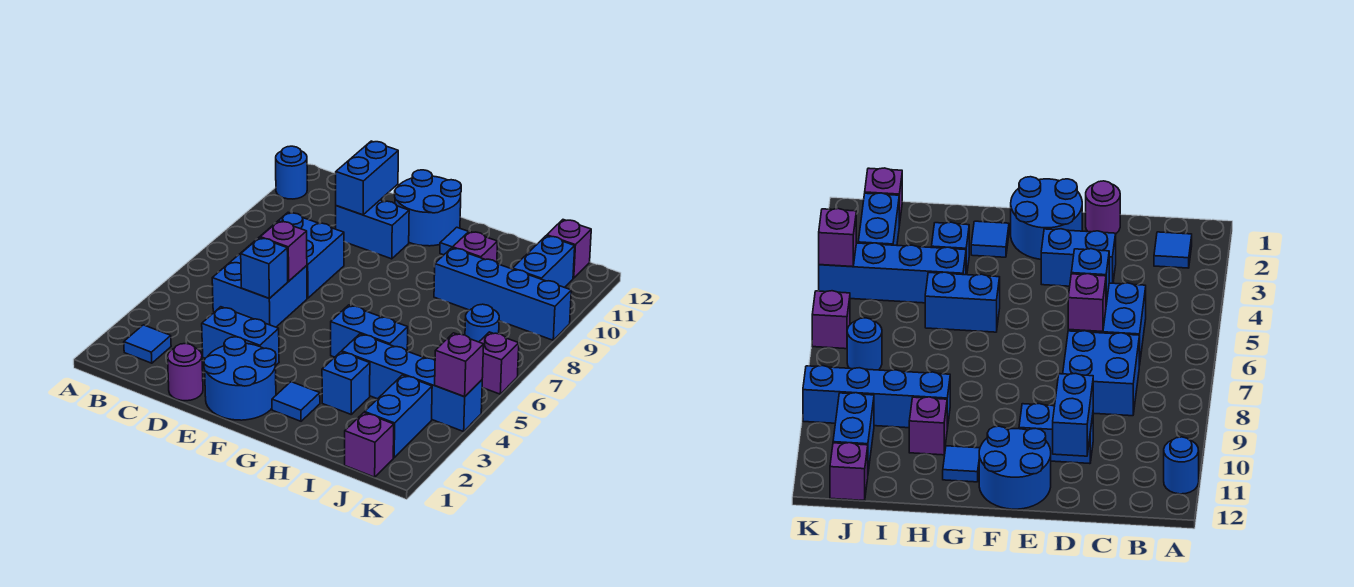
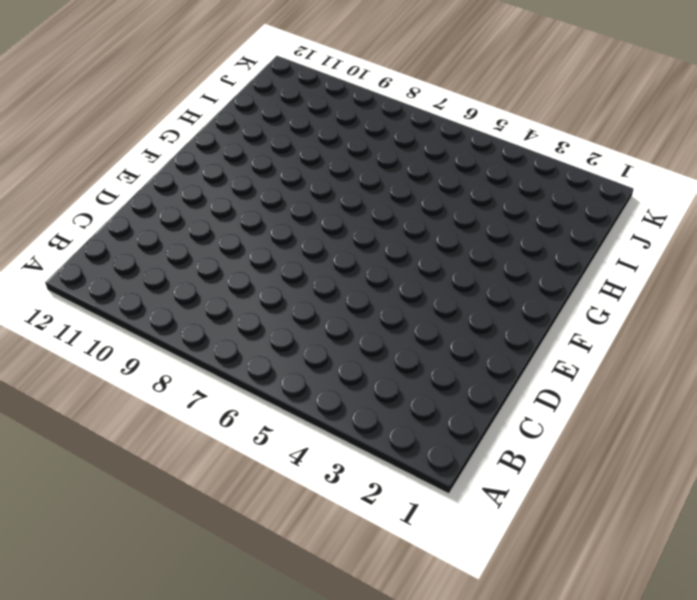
none -> blue round brick A11 level 1
none -> blue tile B2 level 1
none -> blue brick C5:D6 level 1

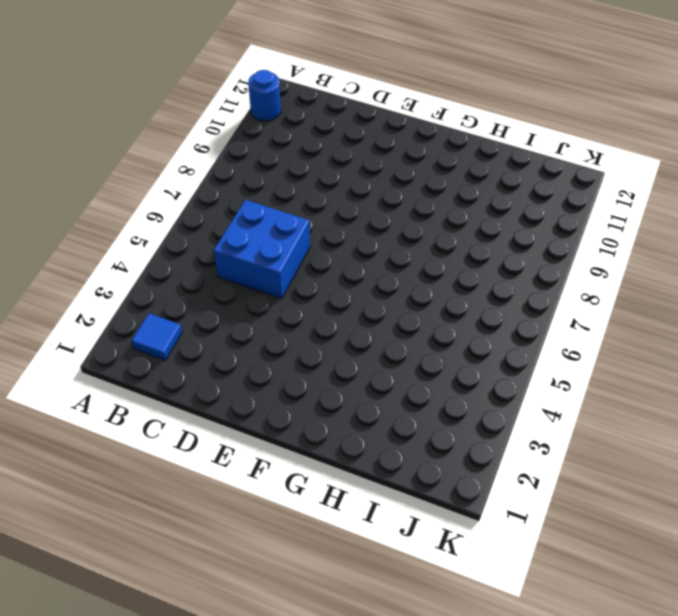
none -> blue brick C7:D8 level 1
none -> purple round brick D1 level 1
none -> blue brick D3:E3 level 1

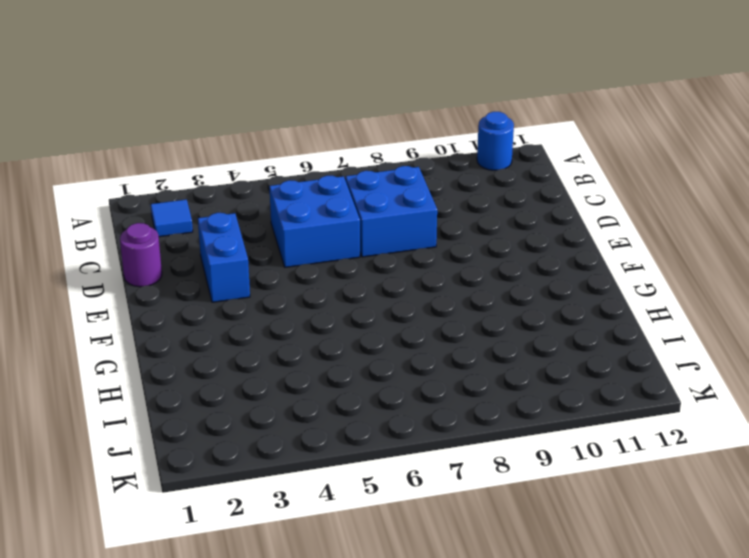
none -> blue brick D10:E10 level 1
none -> blue round brick E1:F2 level 1
none -> blue round brick E11:F12 level 1

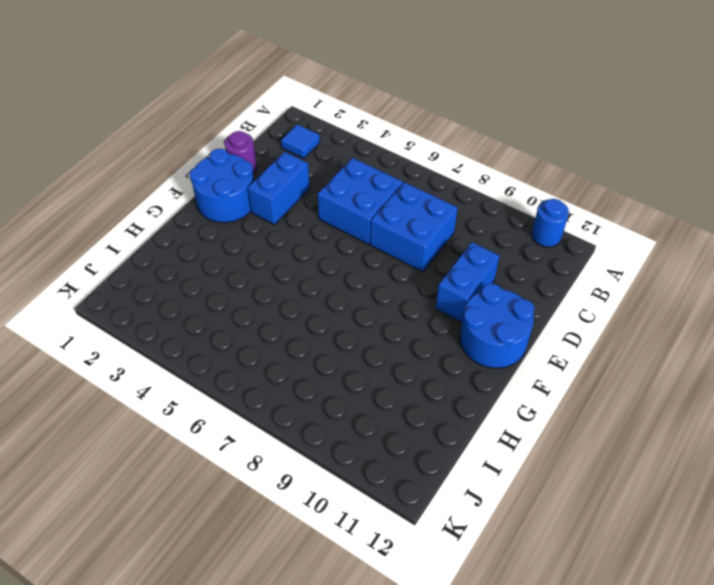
none -> blue tile G2 level 1
none -> blue brick G5:H5 level 1
none -> blue tile G11 level 1

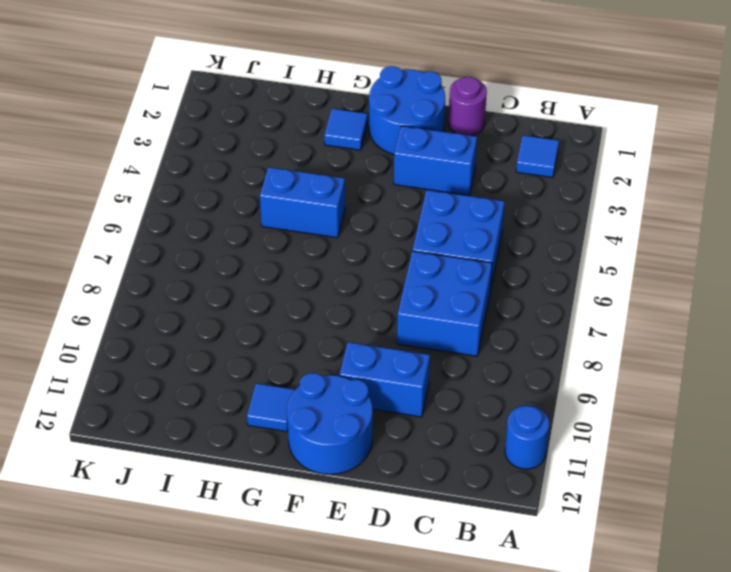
none -> blue brick H3 level 1
none -> blue brick H4:K4 level 1
none -> blue brick H9:K9 level 1

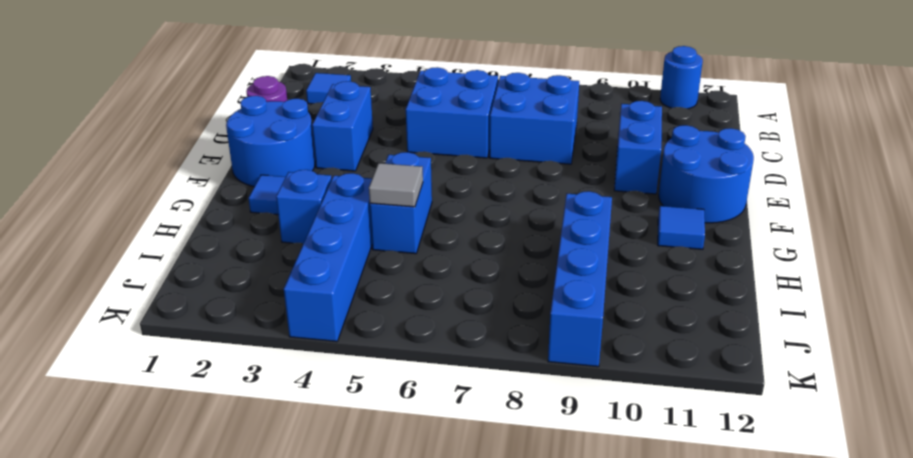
grey tile H5 level 2 -> none
none -> purple brick H10 level 1
none -> purple brick J1 level 1
none -> blue brick J2:J3 level 1

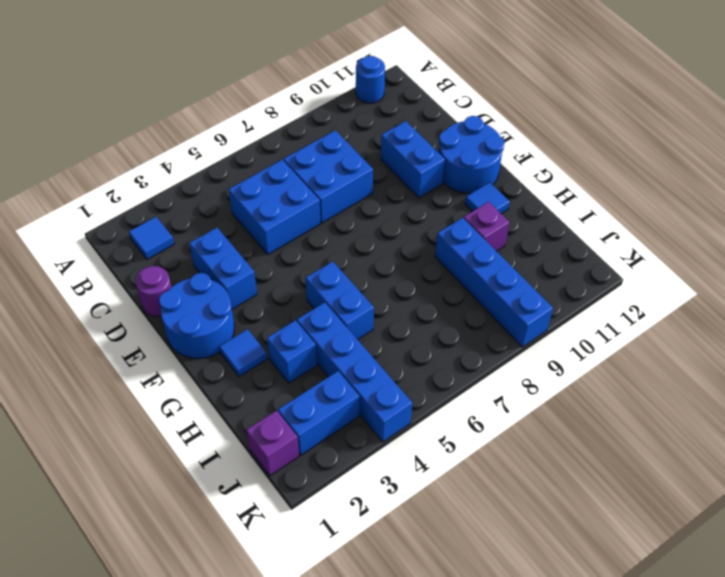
none -> blue round brick J7 level 1
none -> blue brick J10:J11 level 1
none -> purple brick J12 level 1

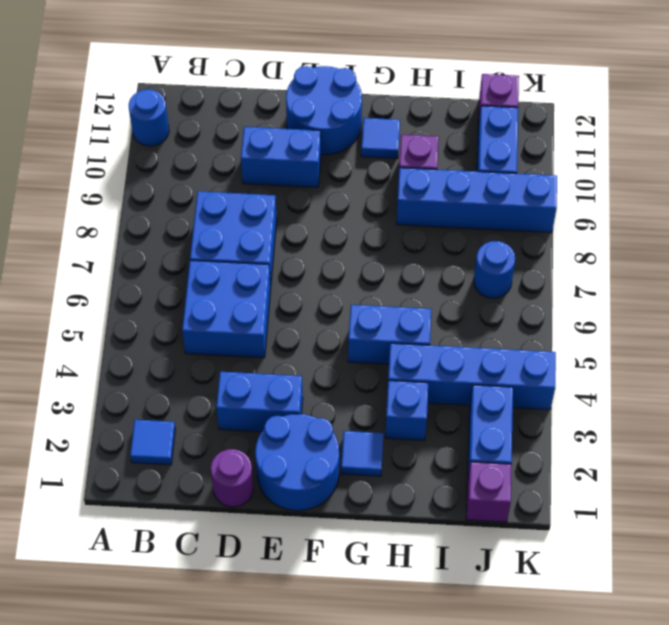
none -> purple brick K6 level 1
none -> blue brick D5 level 2
none -> purple brick D6 level 2

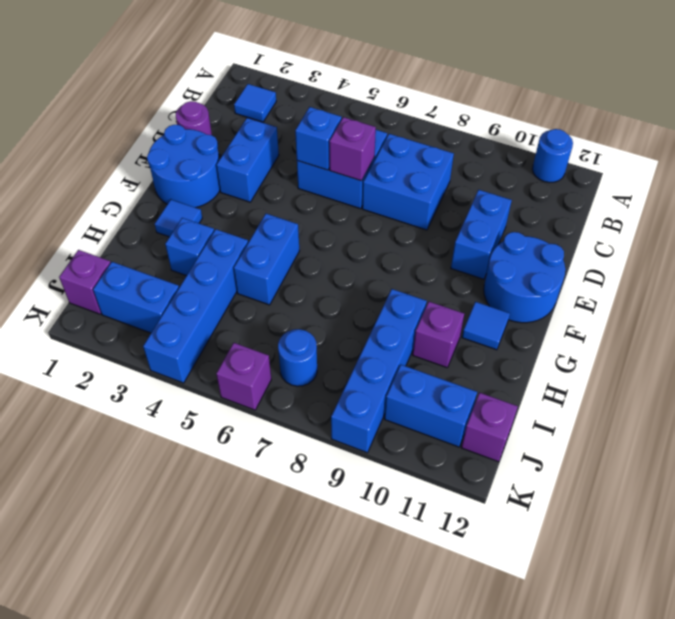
none -> blue brick D10:D11 level 2
none -> purple brick K4 level 2

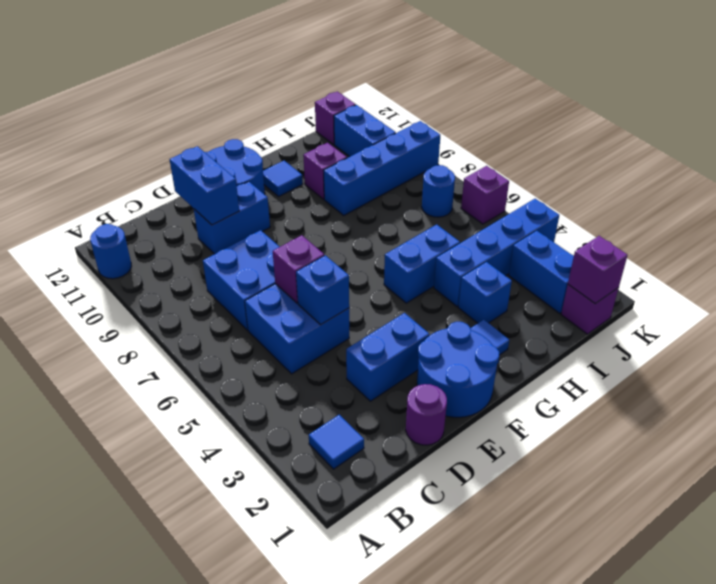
purple brick J1 level 2 -> purple brick K4 level 2

